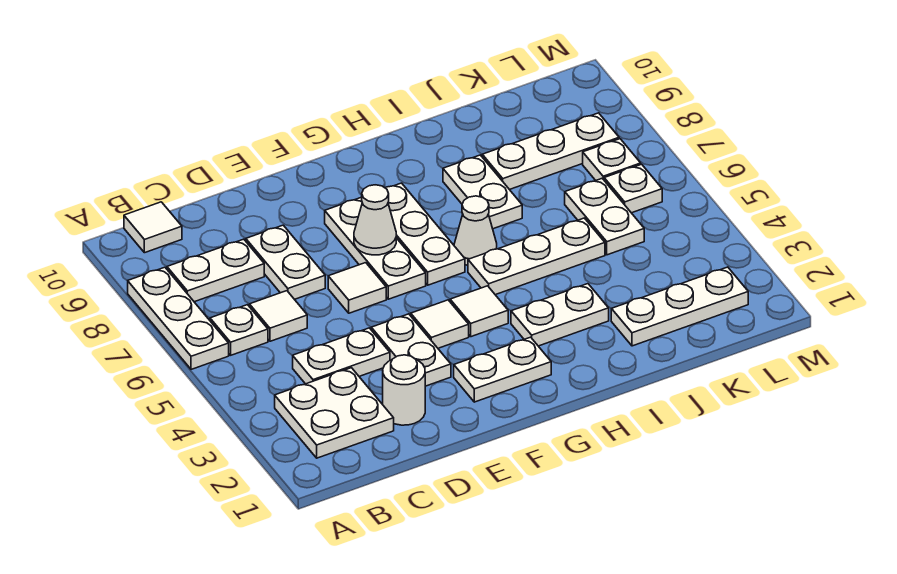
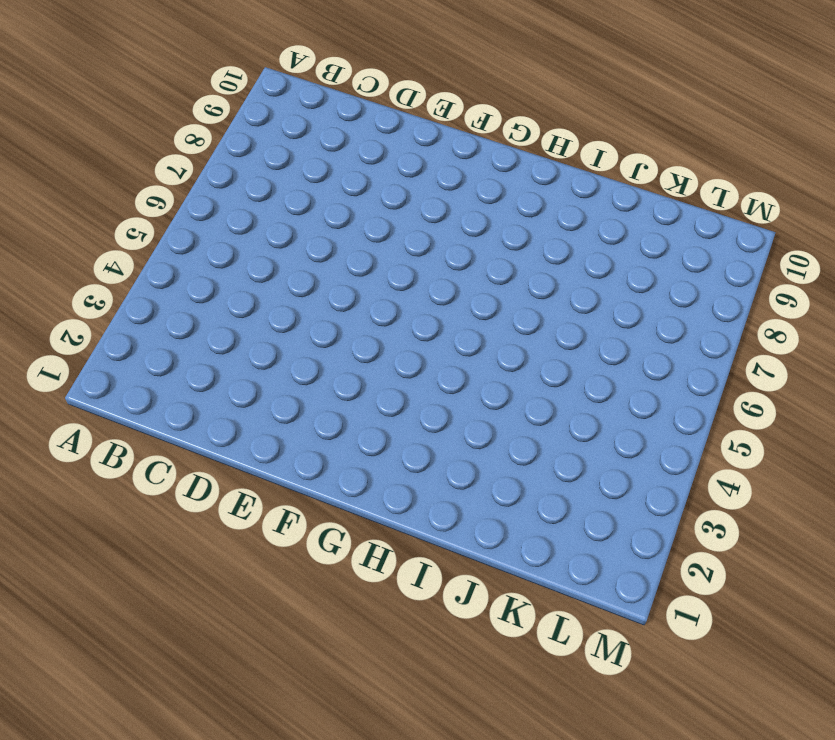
none -> white plate A6:A8 level 1
none -> white plate B2:C3 level 1
none -> white plate B6 level 1

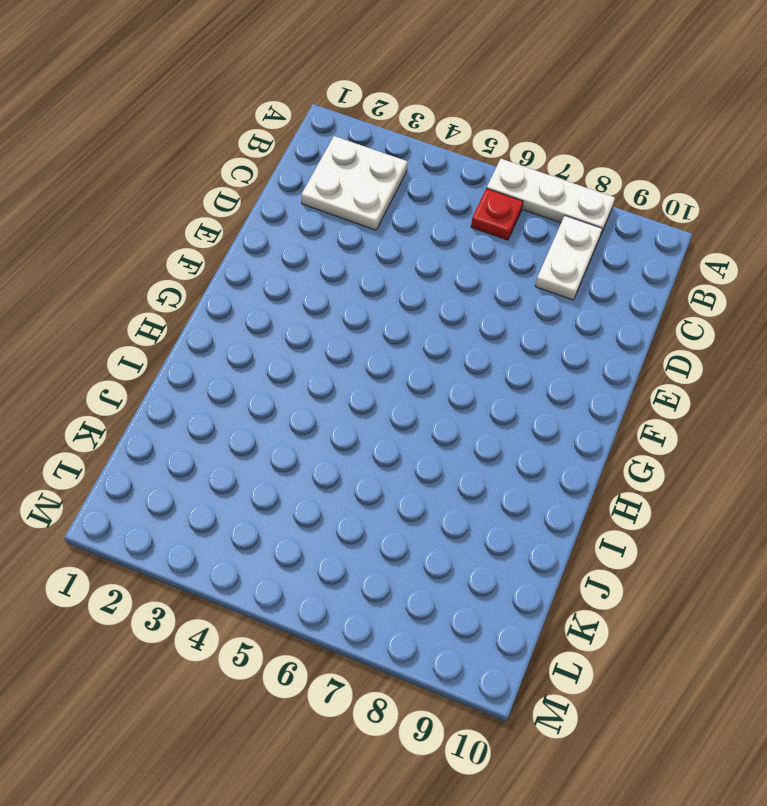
red plate B6 level 1 -> white plate B6 level 1
none -> white tile B10 level 1
none -> white plate C4:D4 level 1
none -> white tile C6 level 1

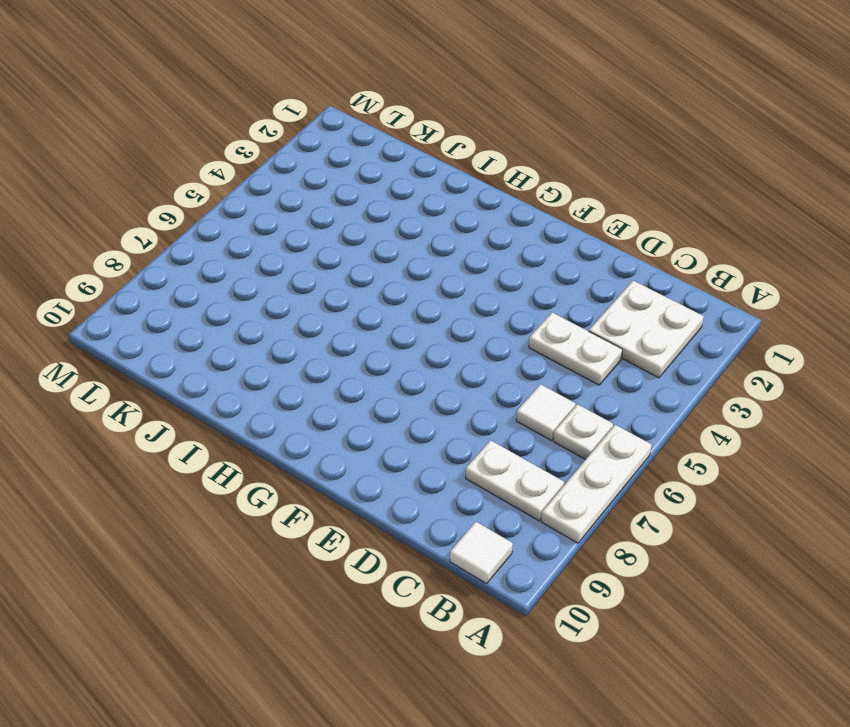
none -> white round brick D2 level 1
none -> white plate D7:D8 level 1
none -> white plate E3:E4 level 1

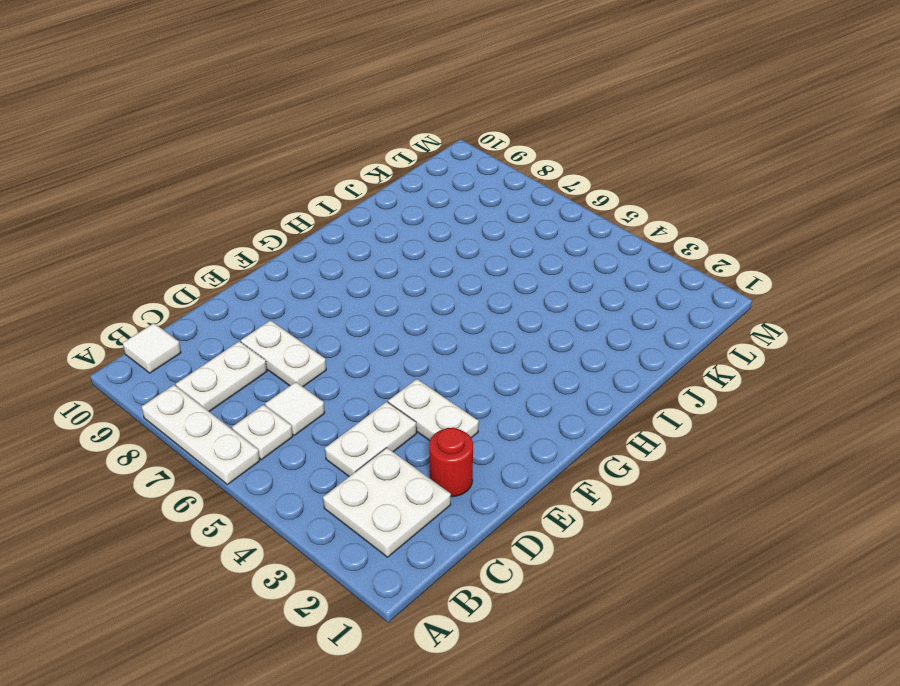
red round brick D2 level 1 -> white round brick D2 level 1
none -> white tile E6 level 1
none -> white plate F2:G2 level 1
none -> white tile F4 level 1

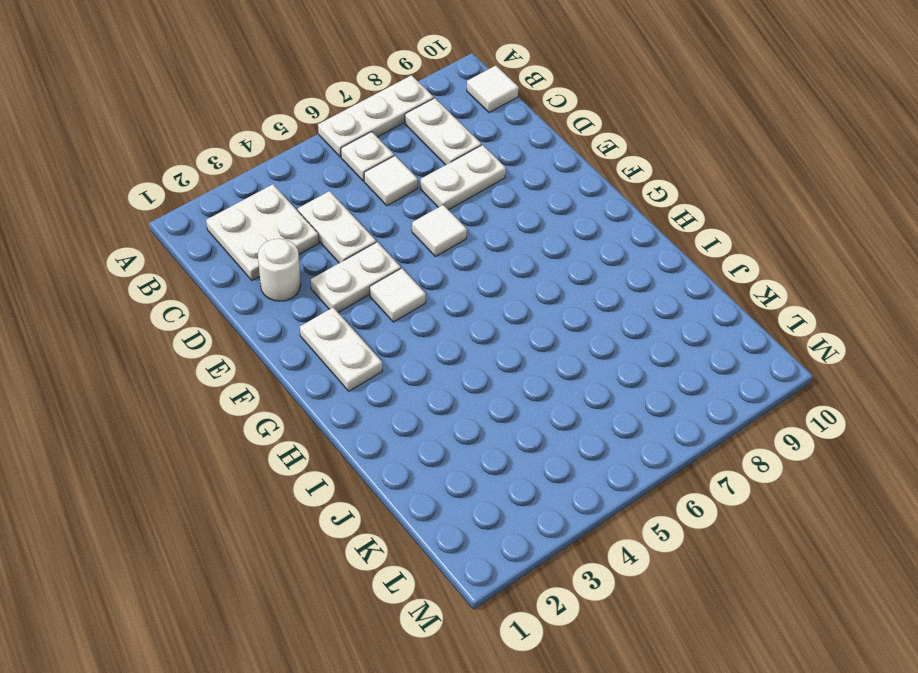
none -> white plate F6:F8 level 1
none -> white tile G4 level 1
none -> white plate G6:G8 level 1

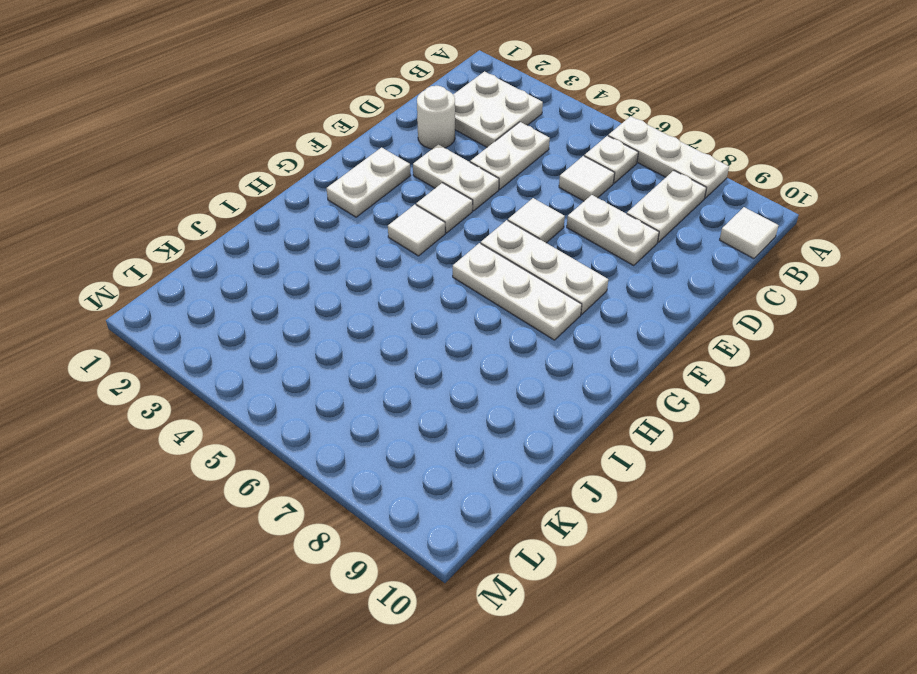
none -> white plate H3:I3 level 1
none -> white plate H5:J5 level 1
none -> white cone H6 level 1

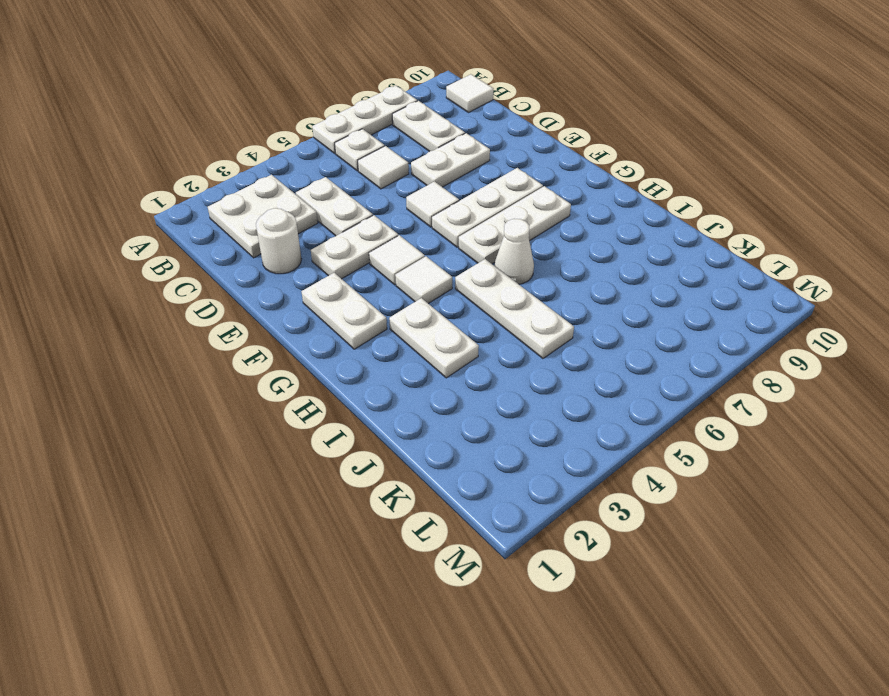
none -> white plate I7:I8 level 1
none -> white plate J2:L2 level 1
none -> white plate J8:L8 level 1

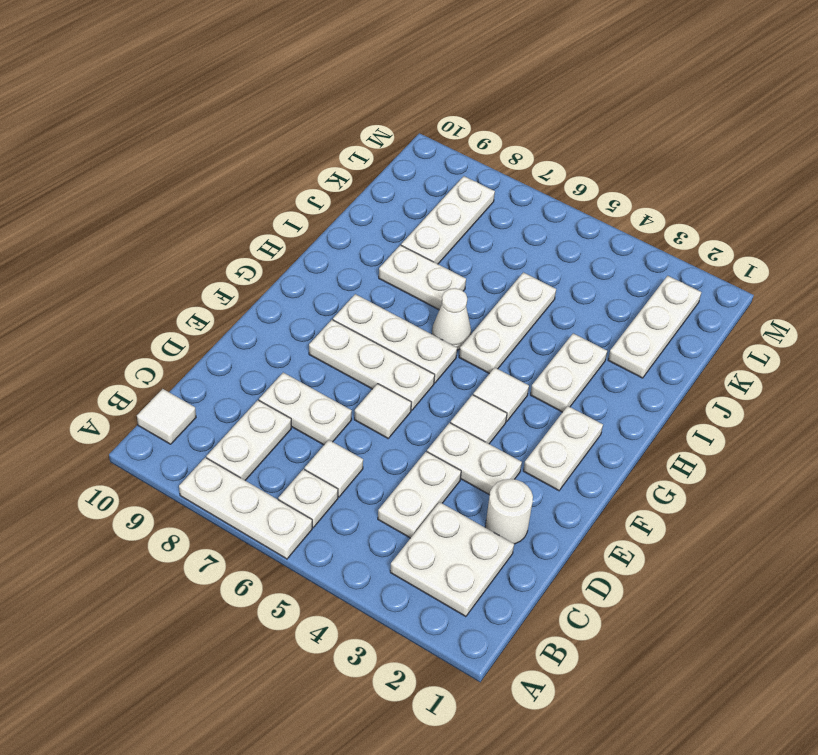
none -> white plate K5:K6 level 1
none -> white plate L6 level 1
none -> white plate L7 level 1

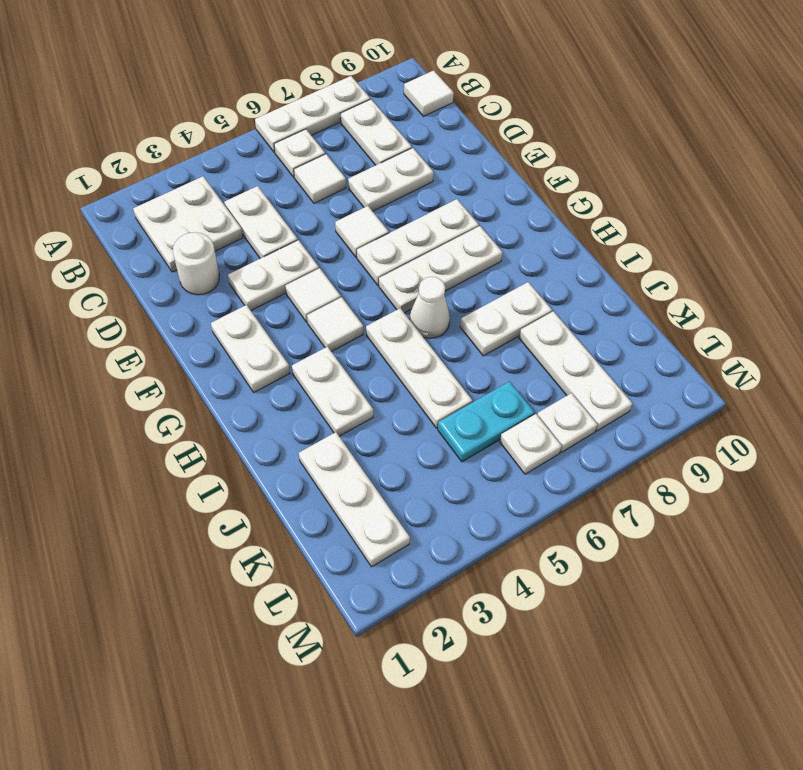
cyan plate K5:K6 level 1 -> white plate K5:K6 level 1
none -> white cone F7 level 2

